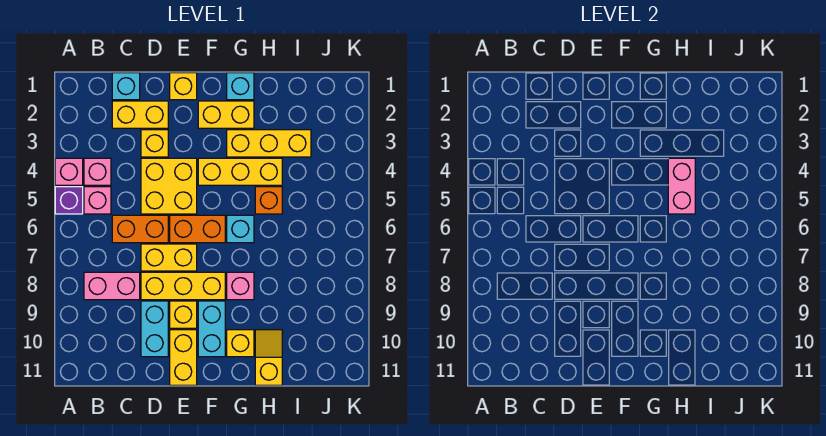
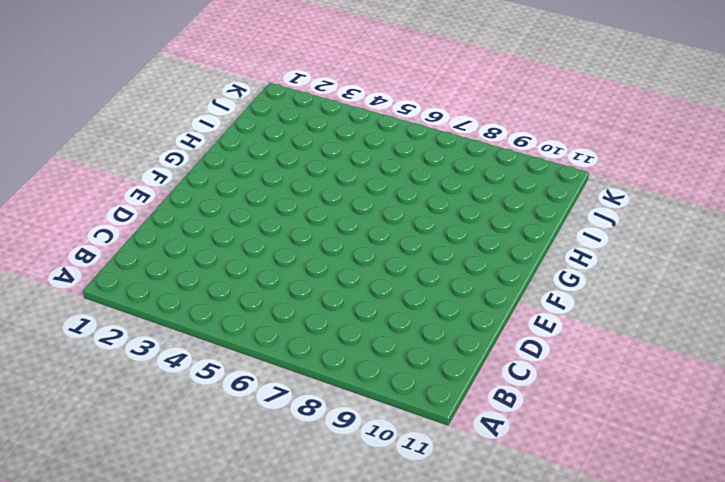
none -> pink brick A4 level 1
none -> purple brick A5 level 1
none -> pink brick B4 level 1

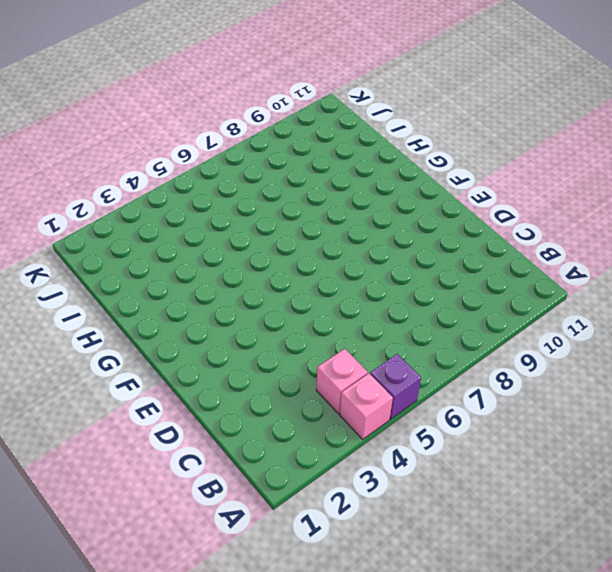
none -> pink brick B5 level 1
none -> pink brick B8:C8 level 1
none -> cyan brick C1 level 1

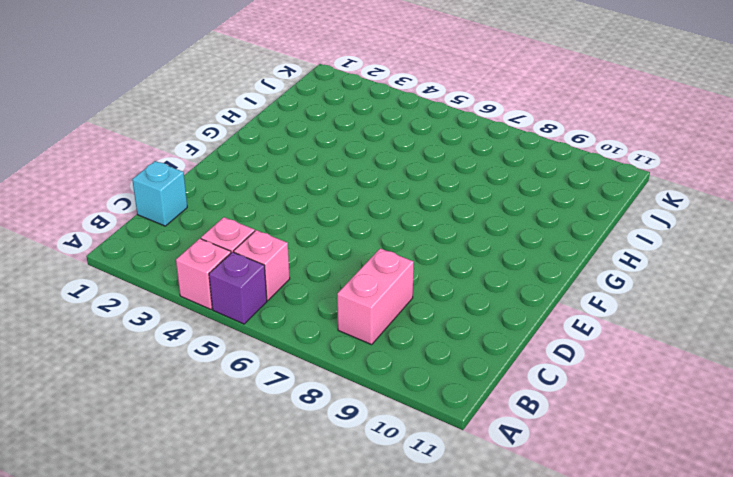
none -> yellow brick C2:D2 level 1
none -> orange brick C6:D6 level 1
none -> yellow brick D3 level 1

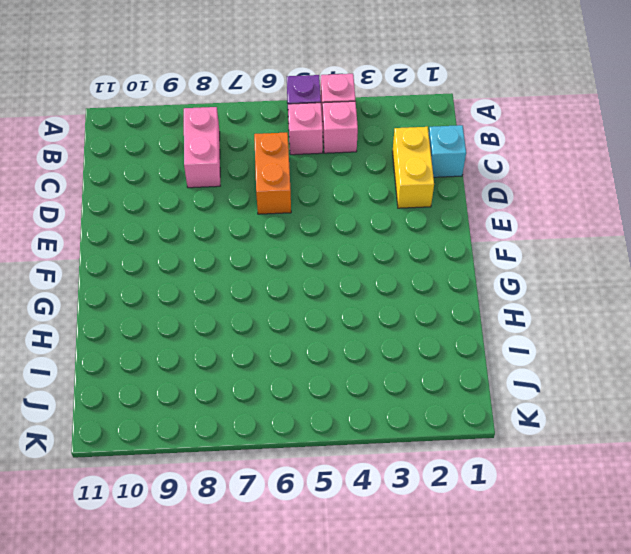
none -> yellow brick D3 level 1
none -> yellow brick D4:E5 level 1
none -> yellow brick D7:E7 level 1

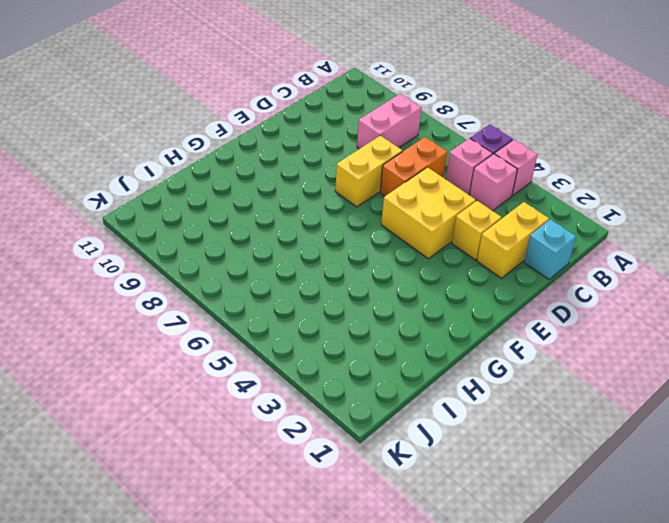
none -> yellow brick D8:F8 level 1
none -> cyan brick D9:D10 level 1
none -> yellow brick E1 level 1

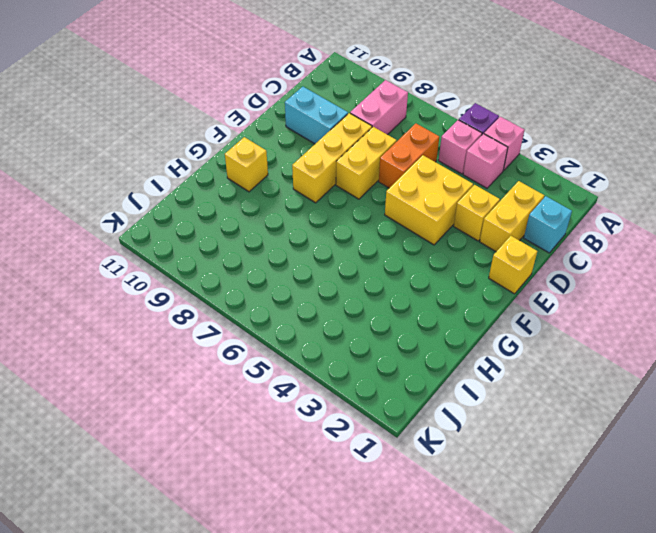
none -> orange brick E6:F6 level 1
none -> yellow brick E9 level 1
none -> yellow brick E10:E11 level 1

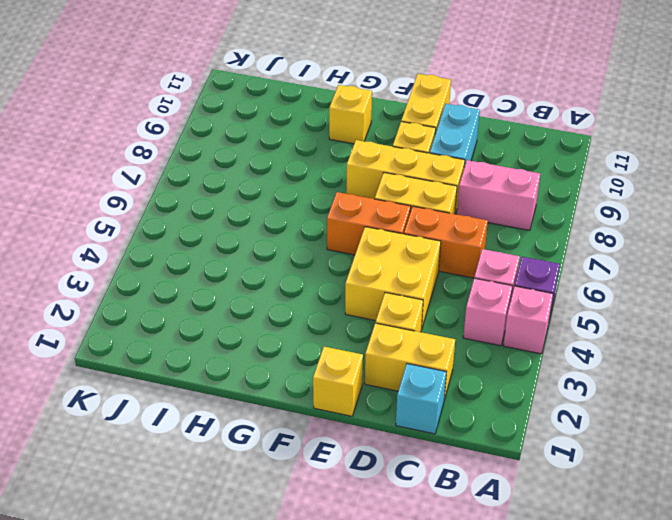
none -> yellow brick F2:G2 level 1
none -> yellow brick F4:H4 level 1
none -> cyan brick F9:F10 level 1

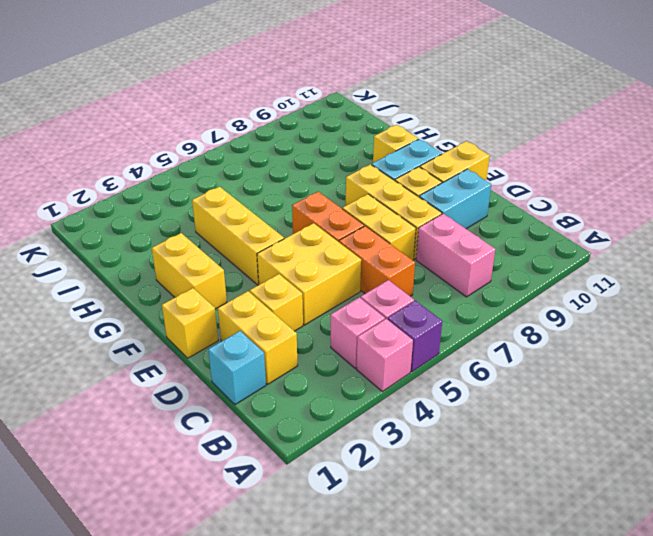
none -> cyan brick G1 level 1
none -> yellow brick G3:I3 level 1
none -> cyan brick G6 level 1

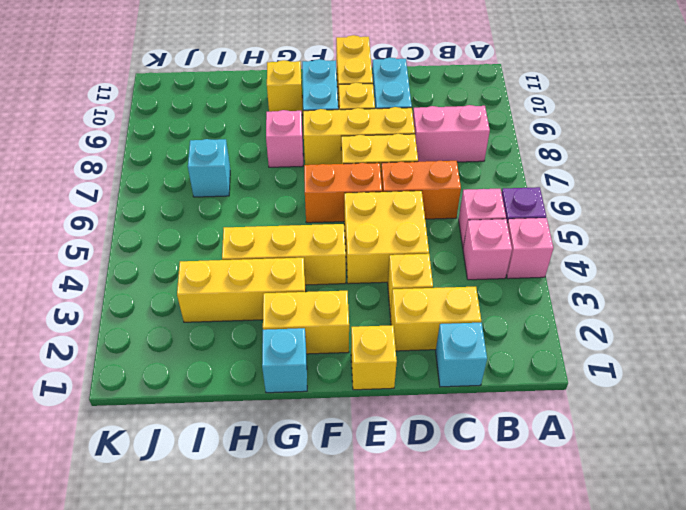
cyan brick I7 level 1 -> cyan brick G6 level 1
none -> orange brick H5 level 1
none -> yellow slope H10:H11 level 1 top 11
none -> pink brick H4:H5 level 2

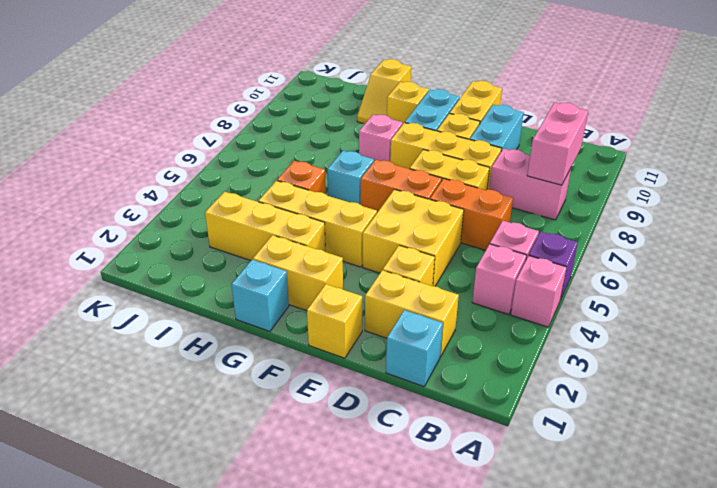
pink brick B8:B9 level 2 -> pink brick H4:H5 level 2

